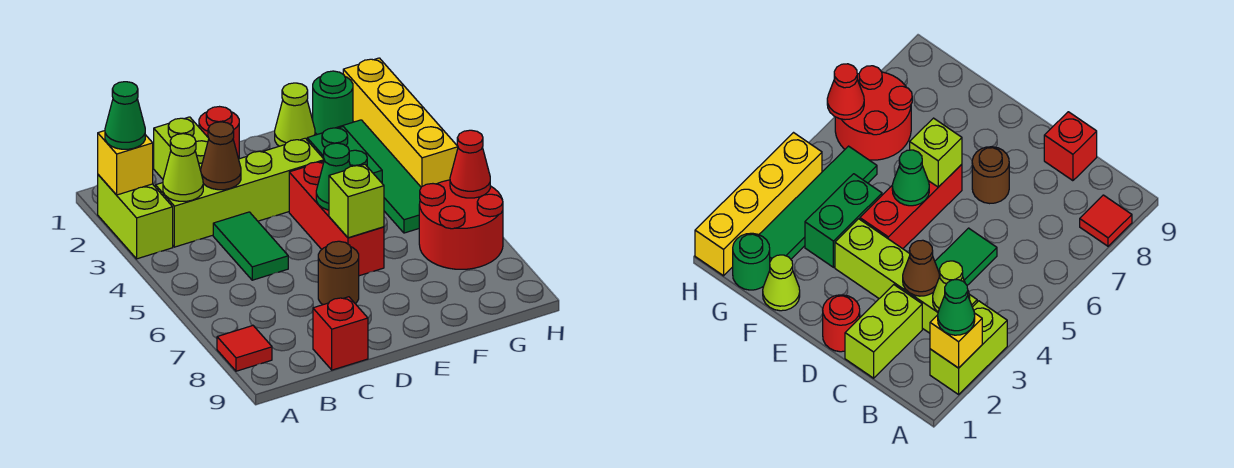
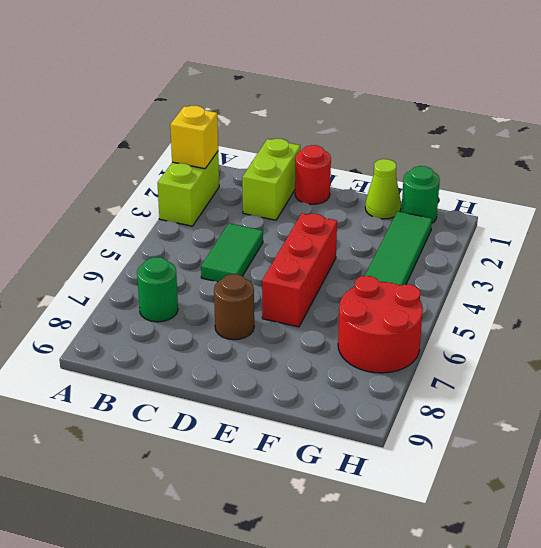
green round brick B7 level 1 -> none
none -> red tile A8 level 1
none -> lime brick B3:E3 level 1
none -> red brick C9 level 1

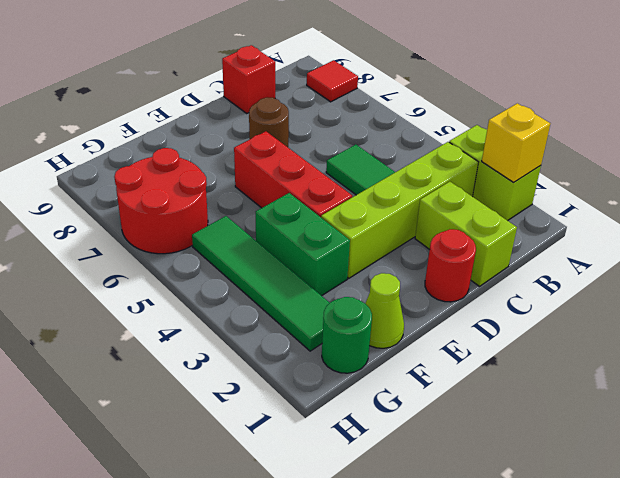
none -> yellow brick H1:H4 level 1
none -> lime cone B3 level 2
none -> brown cone C3 level 2

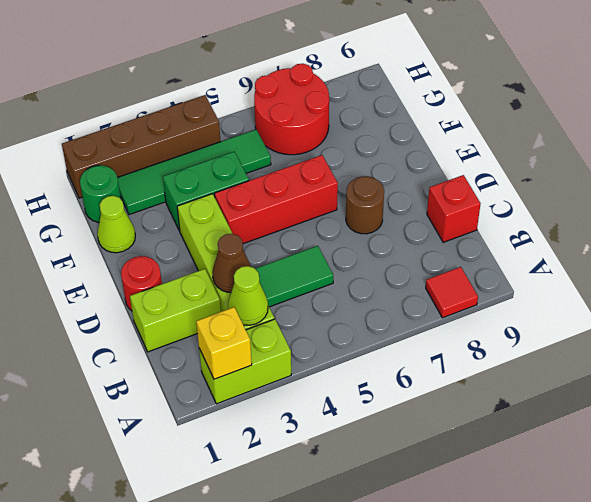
brown brick H1:H4 level 1 -> yellow brick H1:H4 level 1
none -> green cone E5 level 2
none -> lime brick E6 level 2
none -> red cone H6 level 2

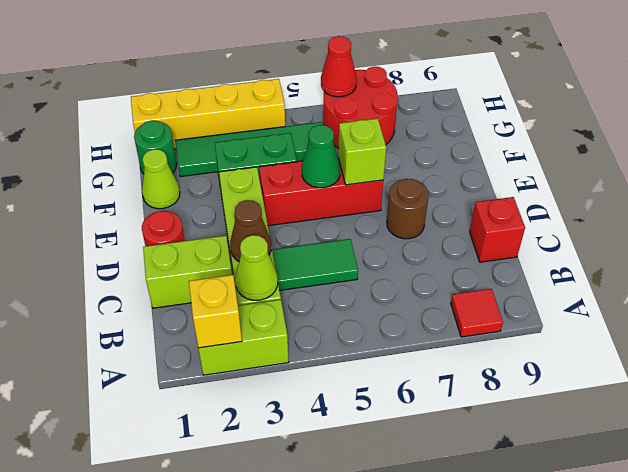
none -> green cone A2 level 3

